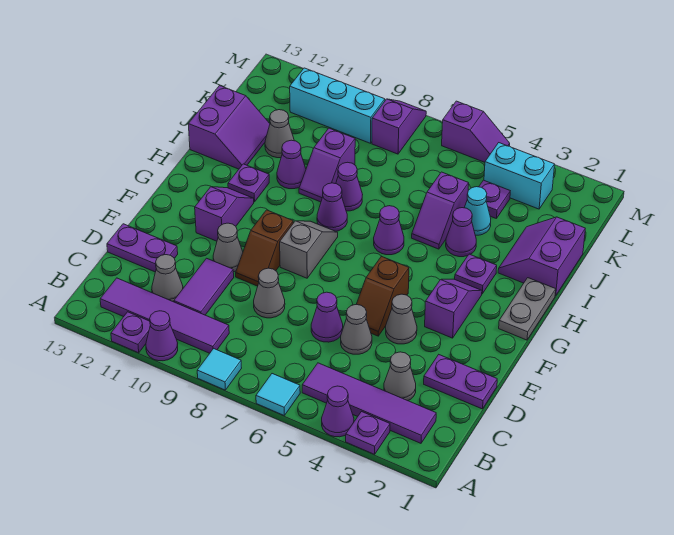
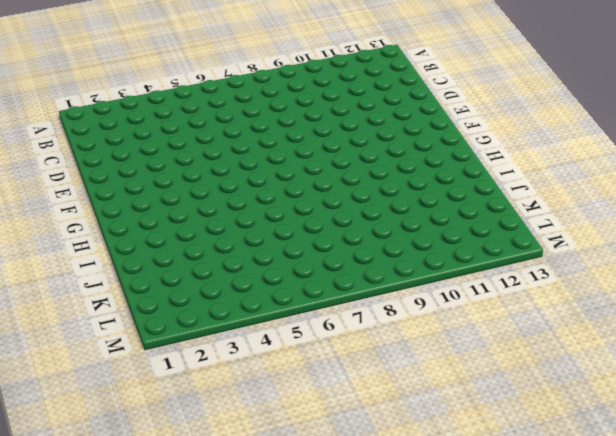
none -> purple plate A3 level 1
none -> purple cone A4 level 1
none -> cyan tile A6 level 1
none -> cyan tile A8 level 1

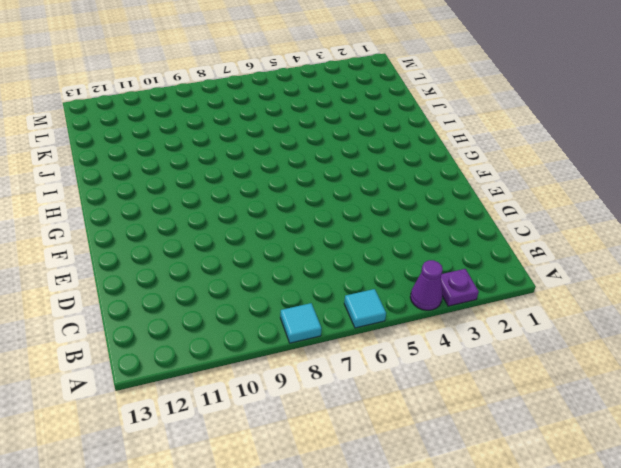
none -> purple cone A10 level 1
none -> purple plate A11 level 1
none -> purple tile B2:B5 level 1
none -> purple tile B9:B12 level 1

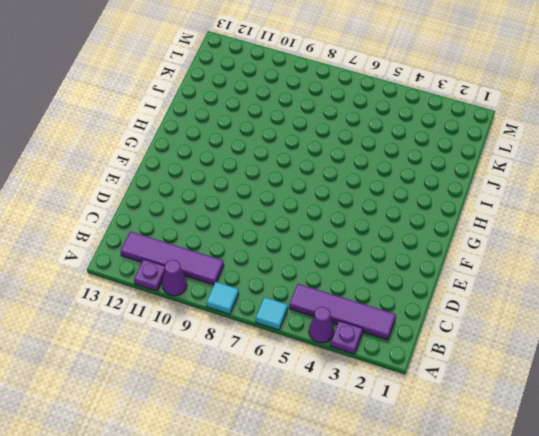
none -> grey cone C3 level 1
none -> purple tile C10:D10 level 1
none -> grey cone C11 level 1
none -> purple plate D1:D2 level 1

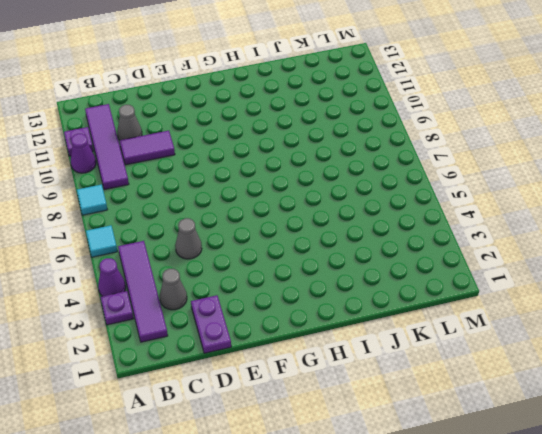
none -> purple cone D6 level 1
none -> grey cone D8 level 1
none -> purple plate D12:D13 level 1
none -> grey cone E4 level 1

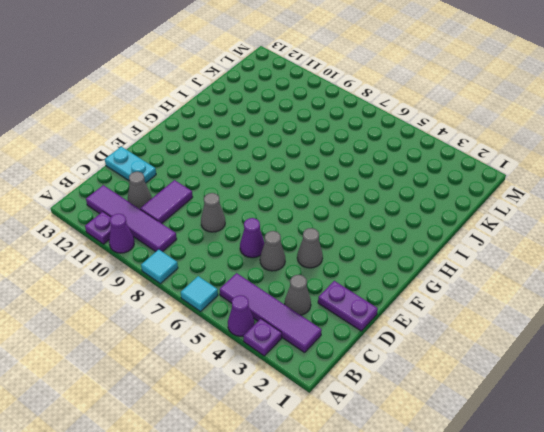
cyan plate D12:D13 level 1 -> purple plate D12:D13 level 1
none -> brown slope E5:F5 level 1 top F
none -> brown slope E9:F9 level 1 top F
none -> grey cone E10 level 1
none -> purple slope F3:G3 level 1 top F

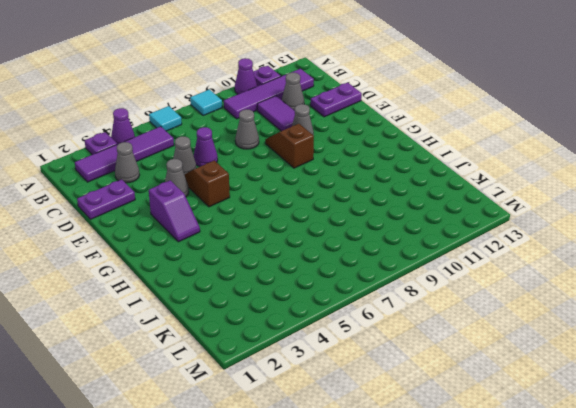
none -> grey slope F8:G8 level 1 top F
none -> purple slope F11:G11 level 1 top F
none -> grey plate G1:H1 level 1
none -> purple plate H3 level 1

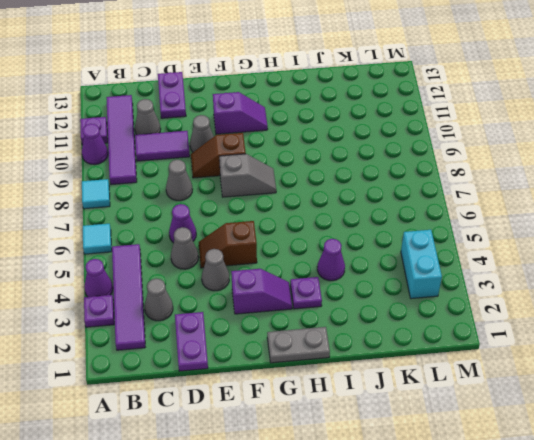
none -> purple cone H6 level 1
none -> purple cone H8 level 1
none -> purple plate H11 level 1
none -> purple slope I1:J2 level 1 top 1

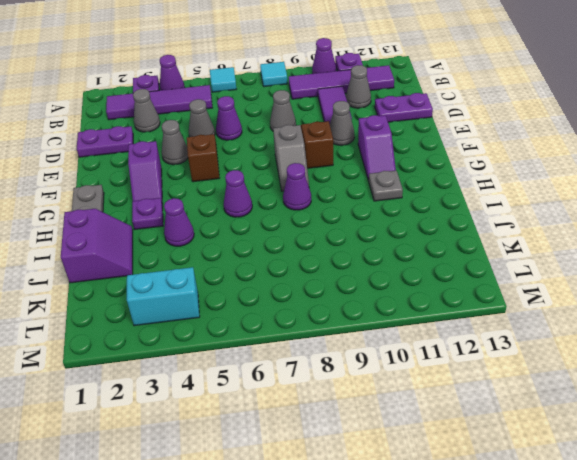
grey plate H11 level 1 -> purple plate H11 level 1
none -> purple slope I5:J5 level 1 top J
none -> purple cone I8 level 1
none -> purple slope I9:J9 level 1 top J
none -> purple cone I10 level 1

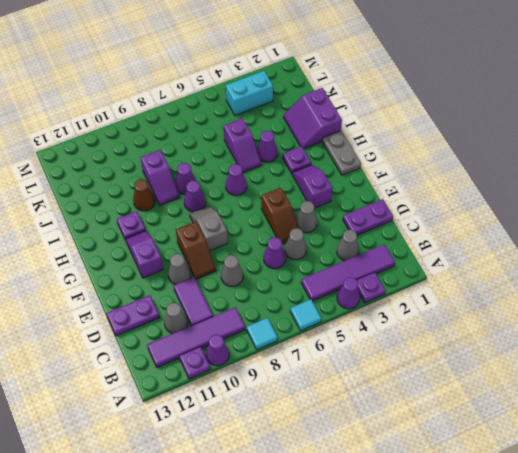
brown cone I10 level 1 -> purple cone I10 level 1
none -> purple slope I12:J13 level 1 top 13
none -> cyan cone J4 level 1
none -> grey cone J11 level 1
none -> purple plate K4 level 1

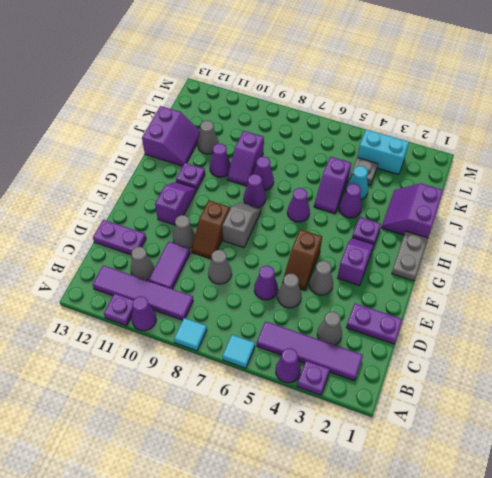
grey plate K4 level 1 -> purple plate K4 level 1
none -> purple slope L8:M8 level 1 top L
none -> cyan brick L9:L11 level 1
none -> purple slope M5:M6 level 1 top 6

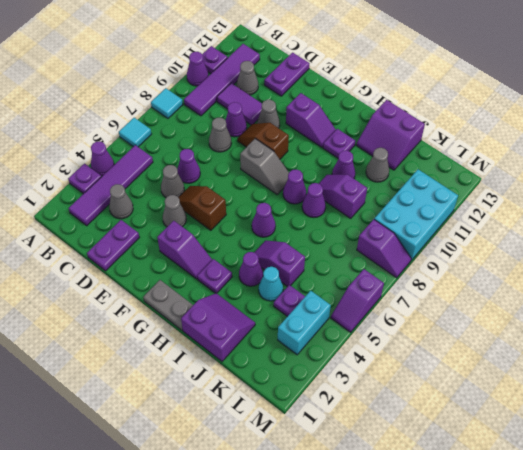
purple cone D9 level 1 -> none
cyan brick L9:M11 level 1 -> cyan brick L9:L11 level 1

